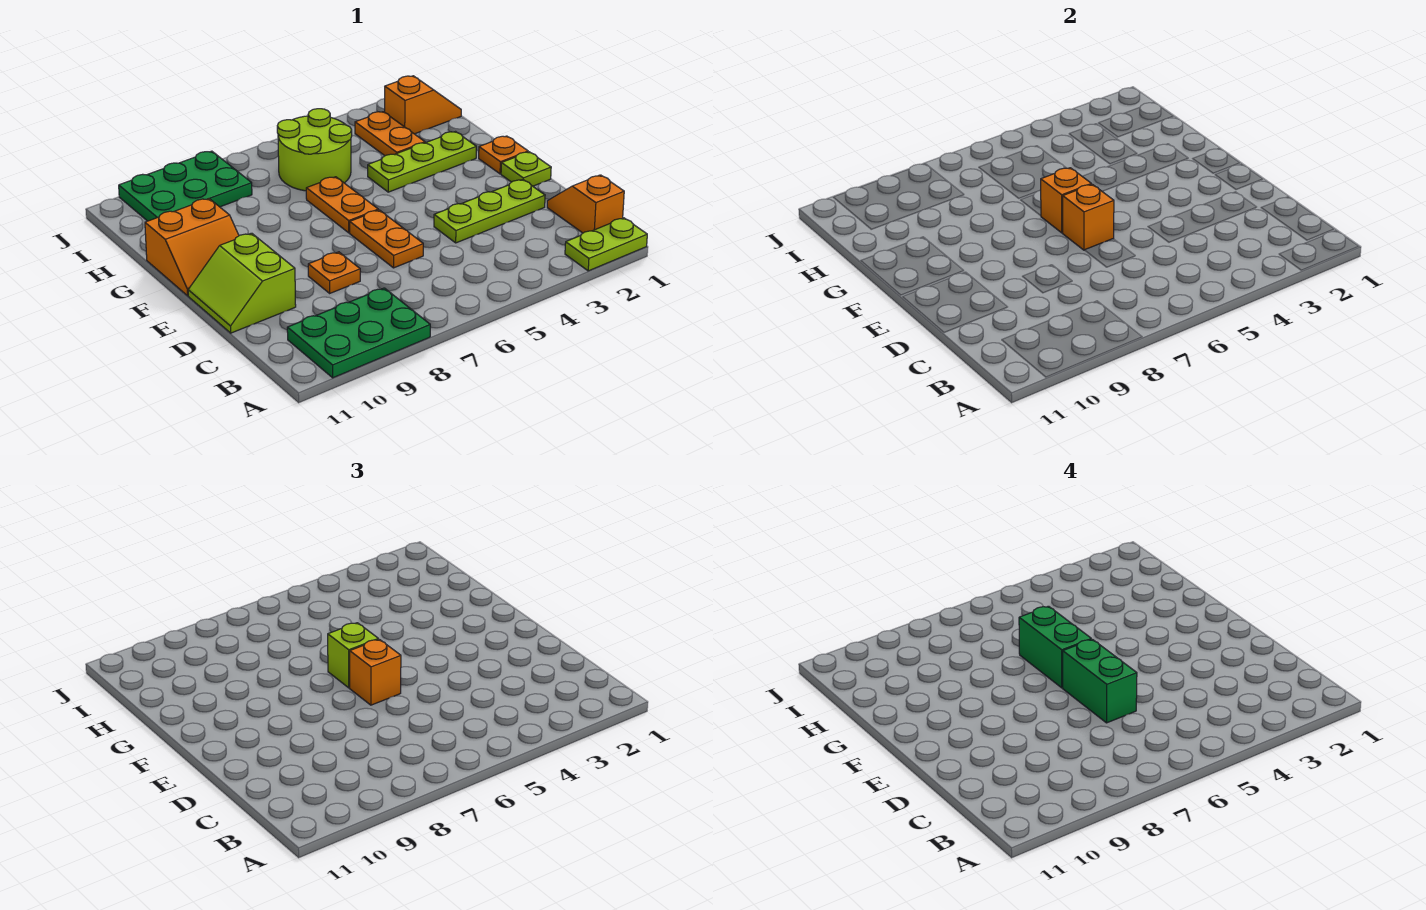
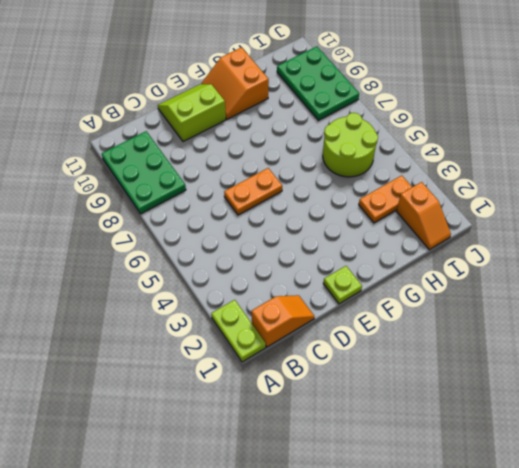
none -> lime plate D2:D4 level 1
none -> orange plate D8 level 1
none -> orange plate F1 level 1

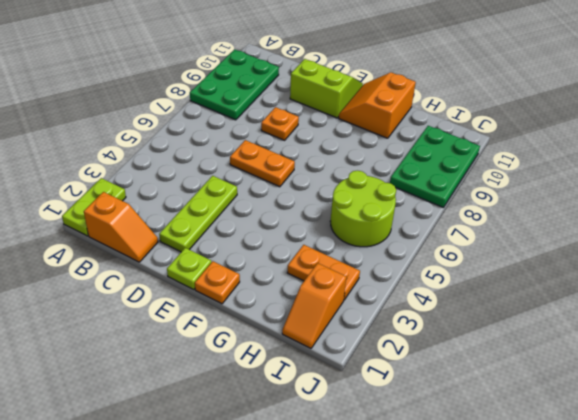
none -> orange plate F6:G6 level 1
none -> lime plate G2:G4 level 1
none -> orange brick E6 level 2

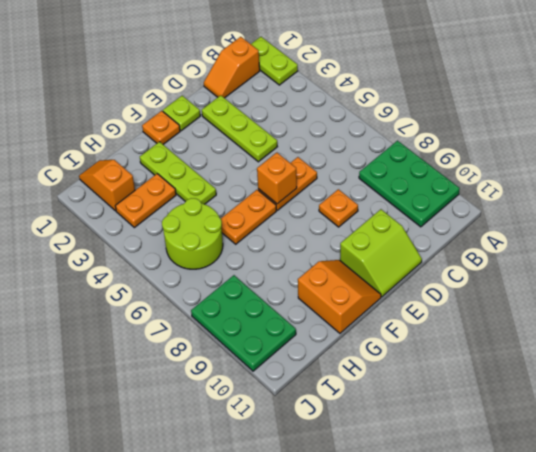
none -> orange brick F6 level 2
none -> orange brick E6 level 3
none -> lime brick F6 level 3

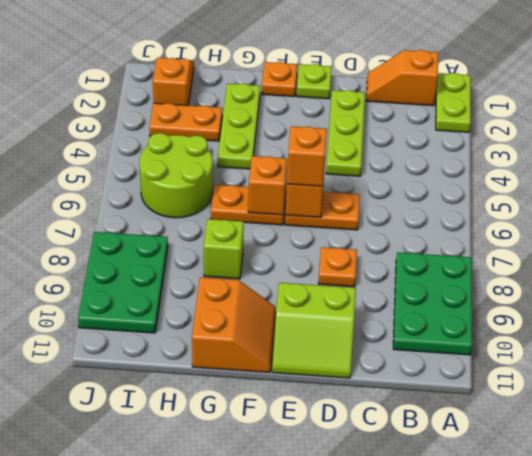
lime brick G8 level 1 -> lime brick F6 level 3
none -> green brick D6:E6 level 4
none -> green brick F6:G6 level 4

